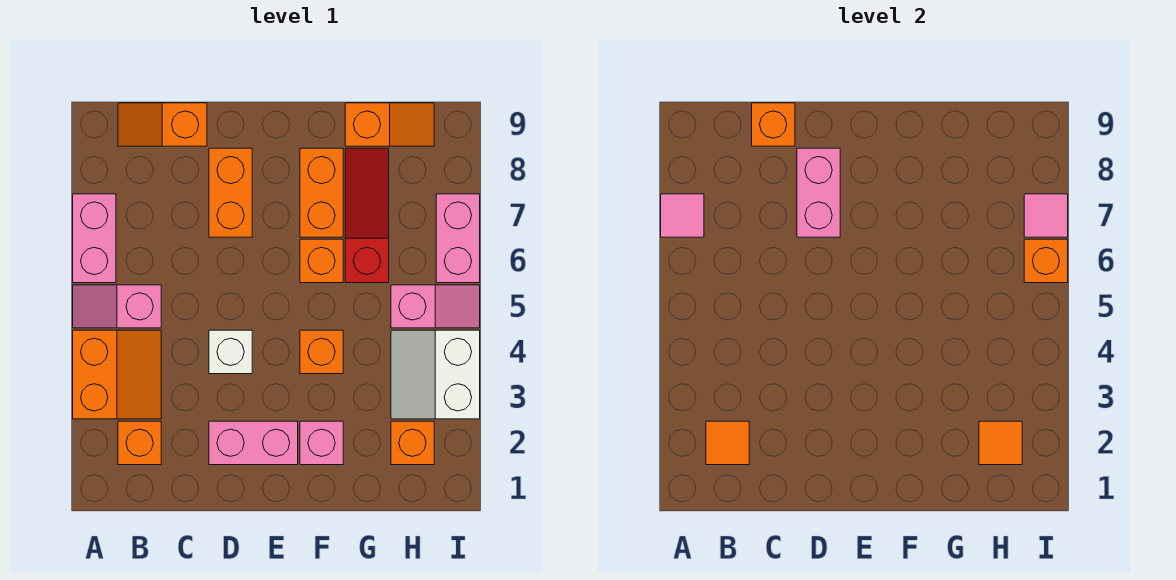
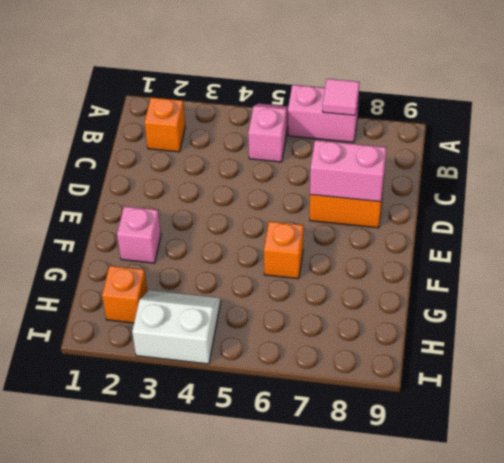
none -> orange slope A3:B4 level 1 top A
none -> orange slope B9:C9 level 1 top C
none -> pink brick D2:E2 level 1

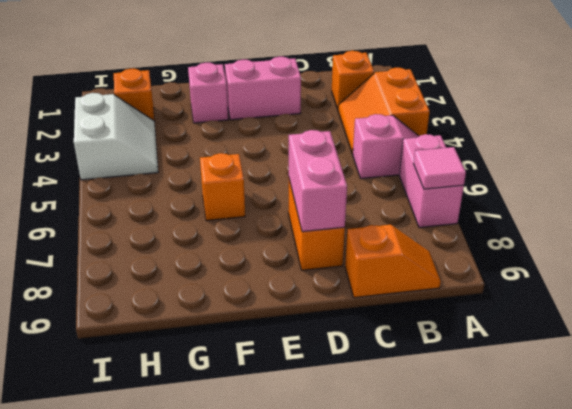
none -> white brick D4 level 1
none -> orange brick F4 level 1
none -> orange brick F7:F8 level 1

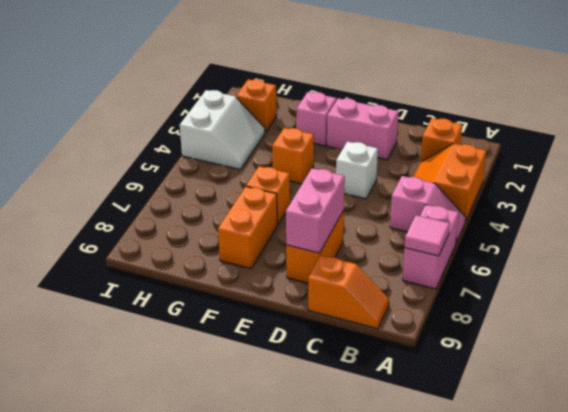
none -> red slope G6:G8 level 1 top 6
none -> orange slope G9:H9 level 1 top G
none -> pink slope H5:I5 level 1 top H

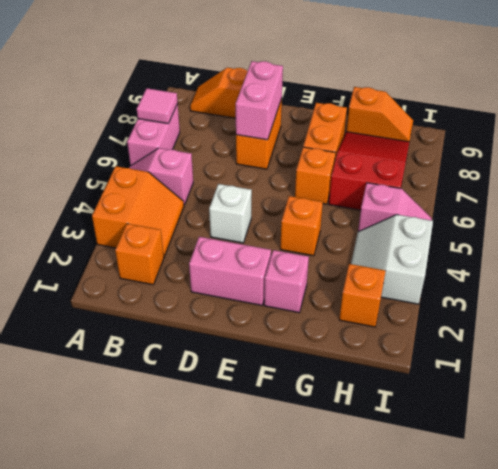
red slope G6:H8 level 1 top 6 -> red slope G6:G8 level 1 top 6
none -> pink brick I6:I7 level 1
none -> orange tile B2 level 2
none -> orange brick C9 level 2

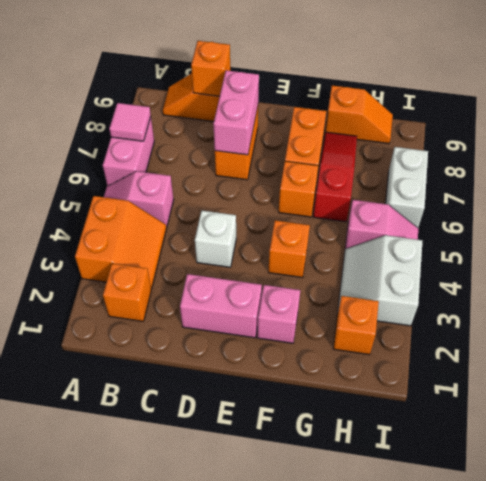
white brick I6:I7 level 1 -> pink brick I6:I7 level 1
none -> orange tile B2 level 2
none -> orange tile H2 level 2
none -> orange brick I6 level 2

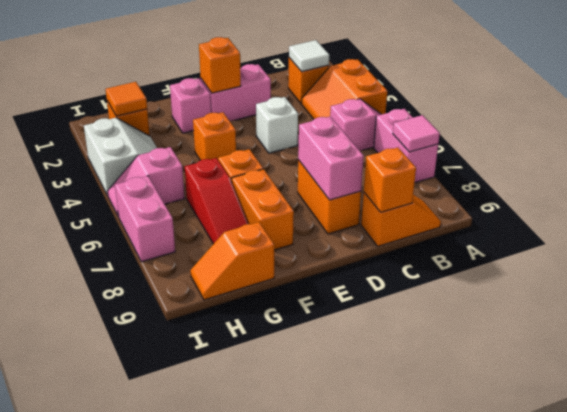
white tile B2 level 2 -> orange tile B2 level 2
orange brick E2 level 2 -> orange brick I6 level 2
none -> pink tile I7 level 2

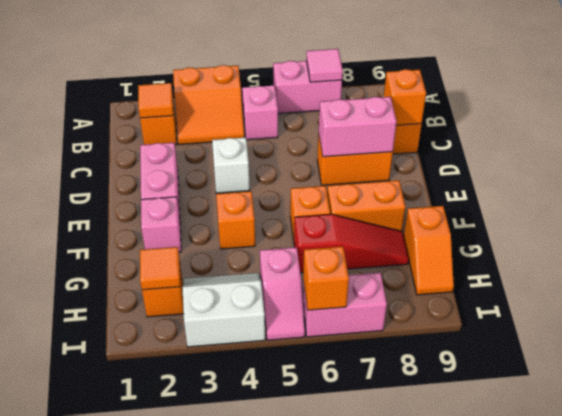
none -> pink tile I7 level 2

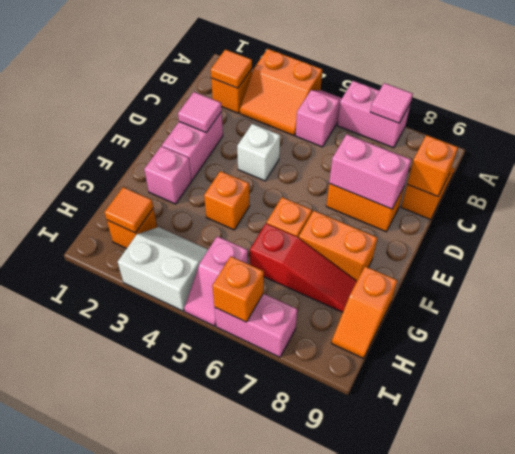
pink tile D2 level 2 -> pink tile I7 level 2

